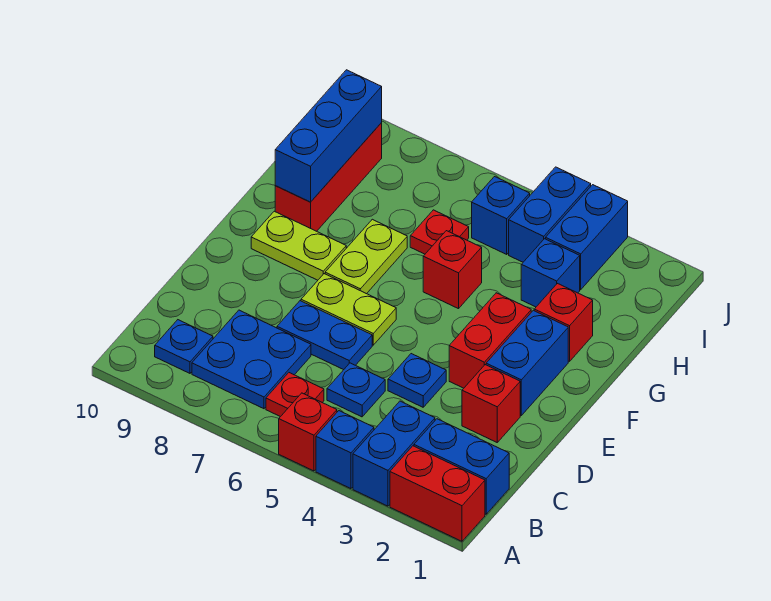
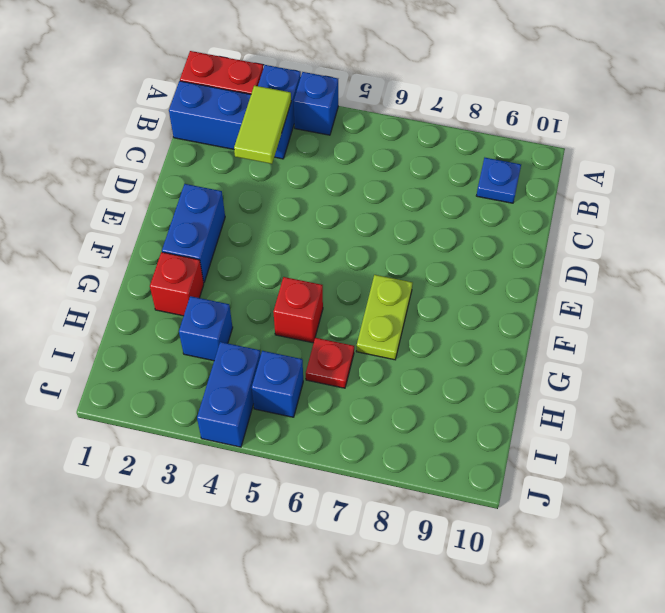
lime tile B3:C3 level 2 -> none
none -> red brick A5 level 1
none -> red plate B6 level 1
none -> blue plate B7:C8 level 1

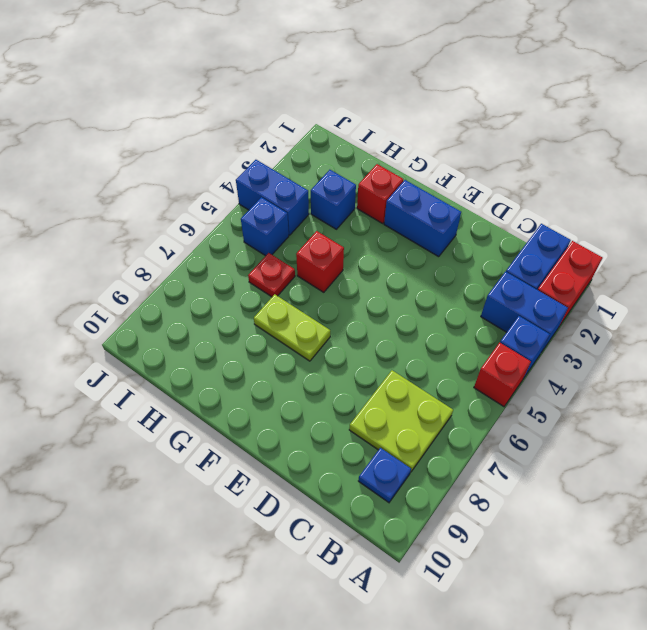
lime plate B7:C8 level 1 -> blue plate B7:C8 level 1
none -> red plate B6 level 1
none -> blue plate C5 level 1
none -> red brick D2 level 1

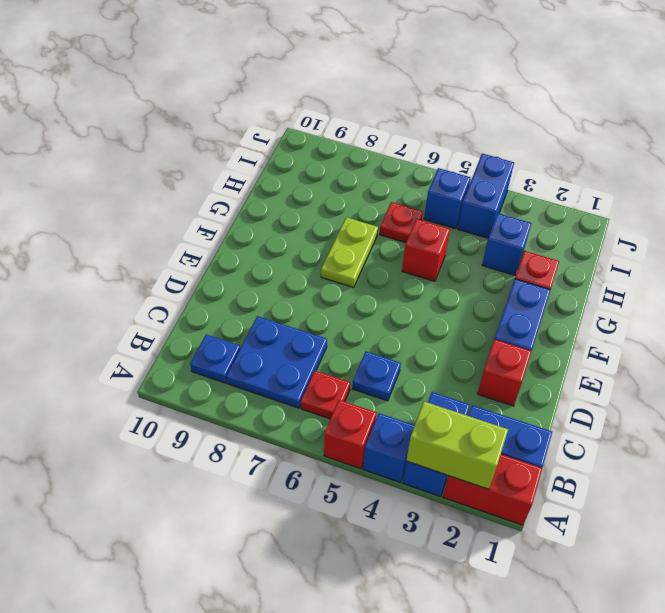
lime brick A2:A3 level 2 -> none
none -> blue plate D4 level 1
none -> blue plate D6:D7 level 1
none -> red brick E3:F3 level 1

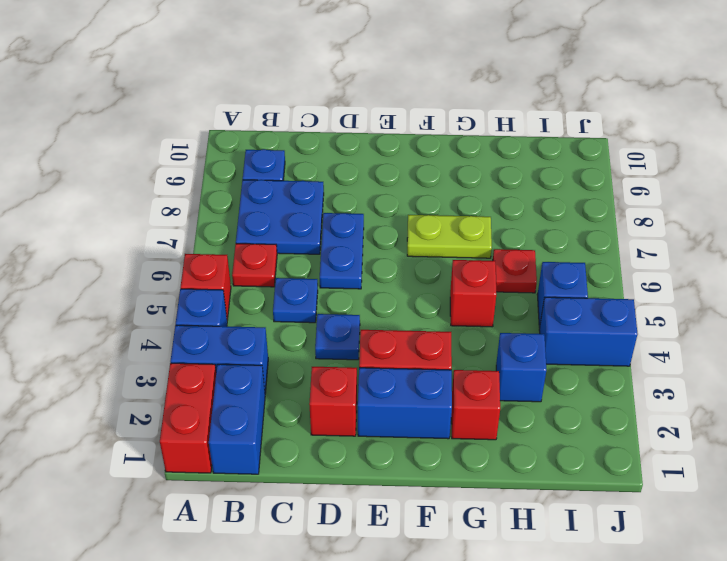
none -> lime plate E6:E7 level 1
none -> lime plate F8:F9 level 1
none -> red brick G9:I9 level 1

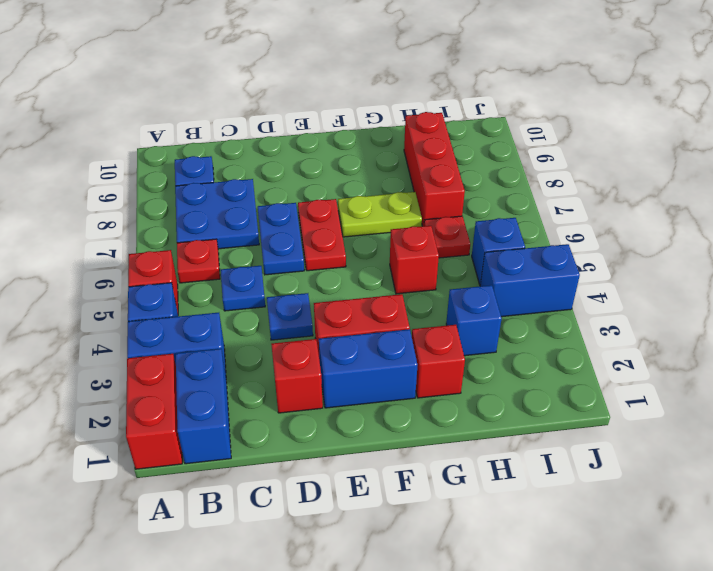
red plate E6:E7 level 1 -> lime plate E6:E7 level 1
red brick H7:H9 level 1 -> red brick G9:I9 level 1
none -> lime plate F8:F9 level 1
none -> blue brick I3:J3 level 1
none -> blue brick G9:I9 level 2

